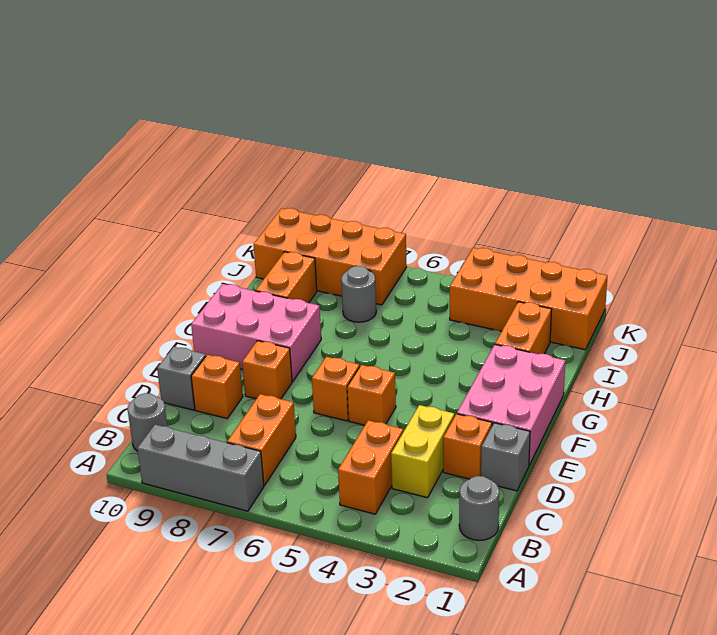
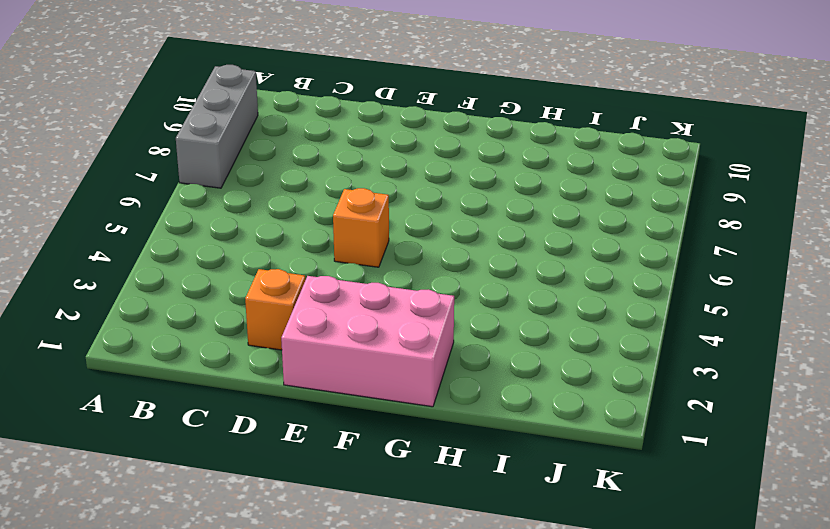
none -> grey round brick B1 level 1
none -> orange brick B4:C4 level 1
none -> orange brick B7:C7 level 1

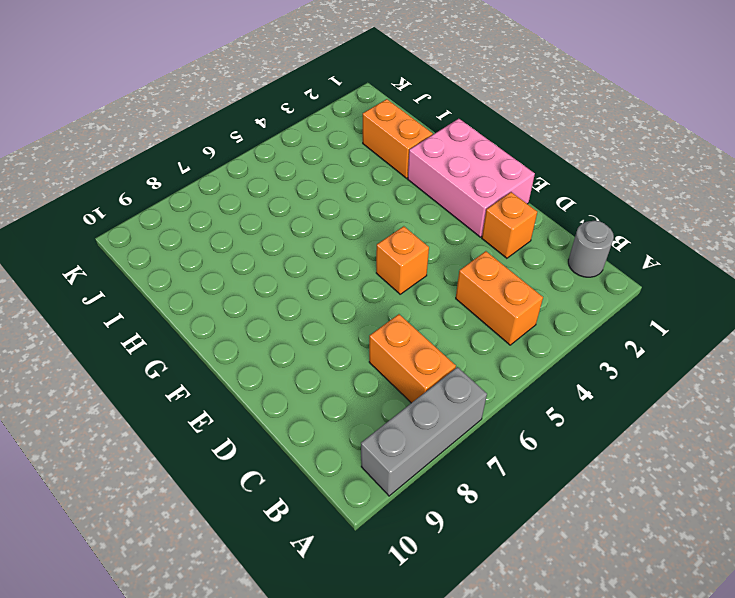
none -> grey round brick B10 level 1
none -> yellow brick C3:D3 level 1
none -> grey brick D1 level 1

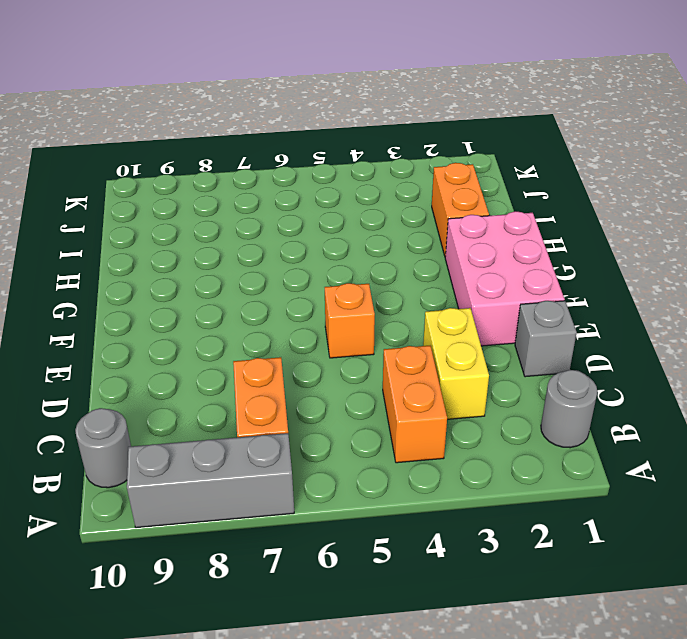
none -> orange brick D2 level 1
none -> orange brick D9 level 1
none -> grey brick D10 level 1

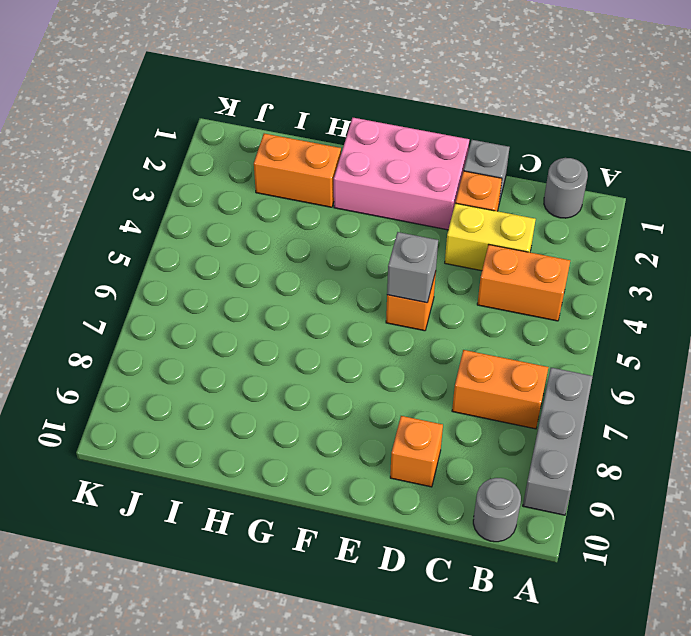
grey brick E5 level 2 -> grey brick D10 level 1
none -> orange brick E6 level 1
none -> orange brick E8 level 1
none -> pink brick F8:G10 level 1

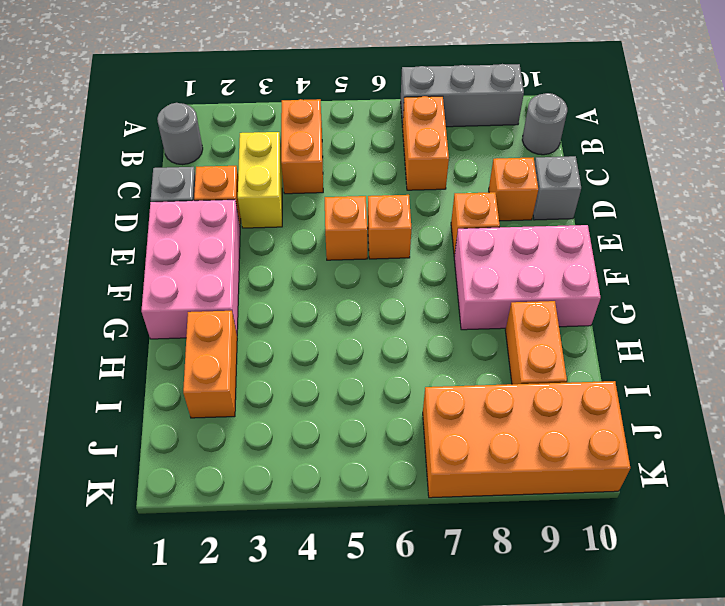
none -> grey round brick I7 level 1
none -> orange brick J1:K4 level 1

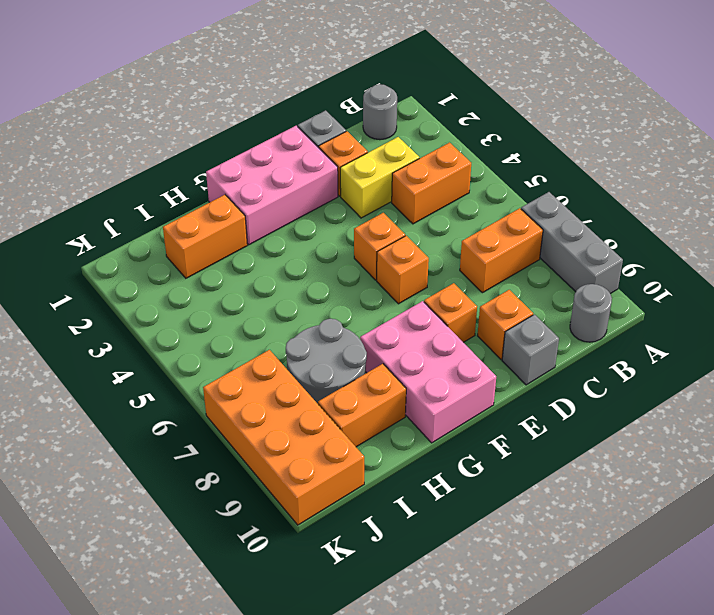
grey round brick H7:I8 level 1 -> grey round brick I7 level 1
none -> orange brick J1:K4 level 1

